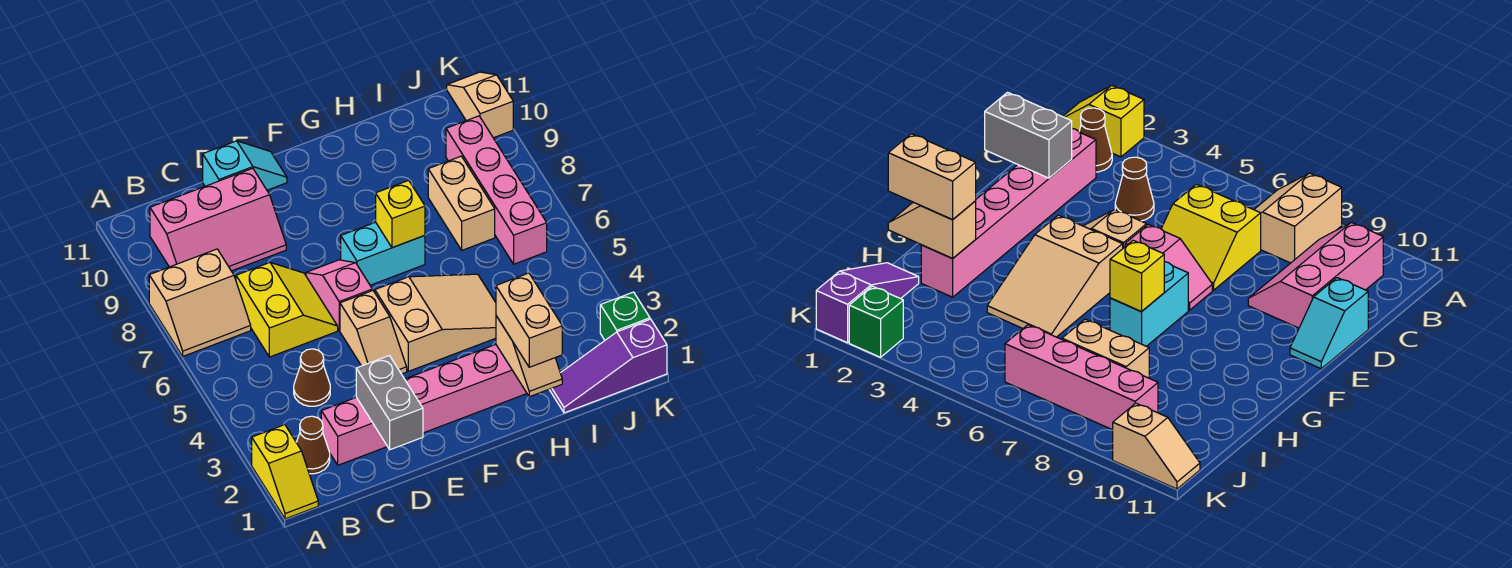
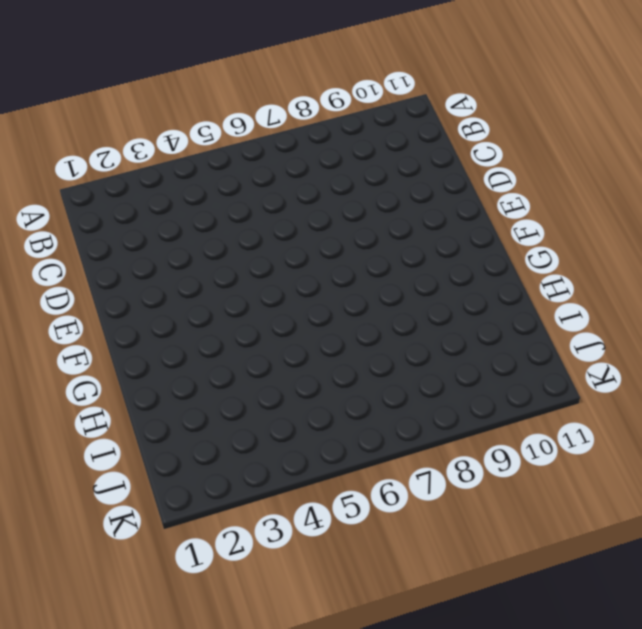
none -> yellow slope A1:A2 level 1 top 2
none -> tan slope A7:B8 level 1 top 8
none -> brown cone B2 level 1

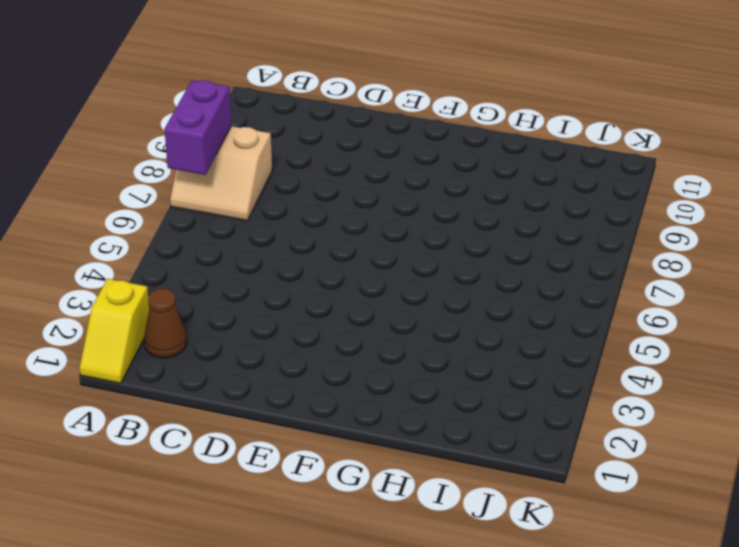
purple brick A7:A8 level 2 -> none
none -> pink slope B9:D10 level 1 top 10
none -> pink brick C2:H2 level 1
none -> brown cone C4 level 1

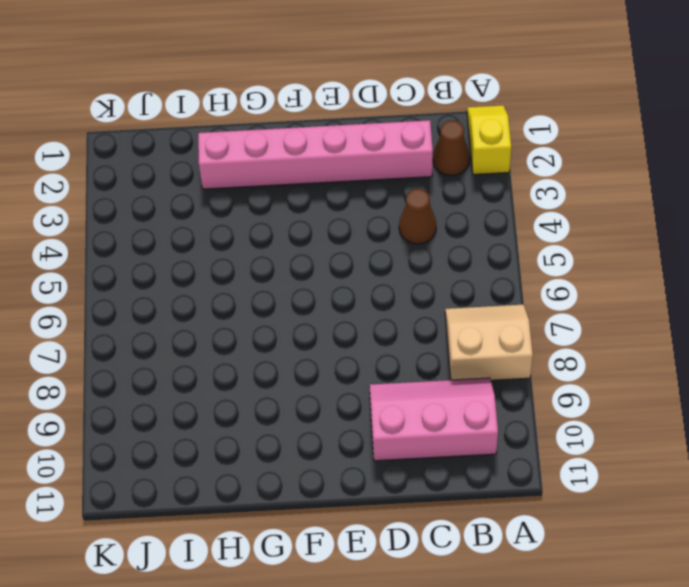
none -> yellow slope C6:D7 level 1 top C
none -> cyan slope D11:E11 level 1 top D
none -> tan slope E4:E5 level 1 top 5

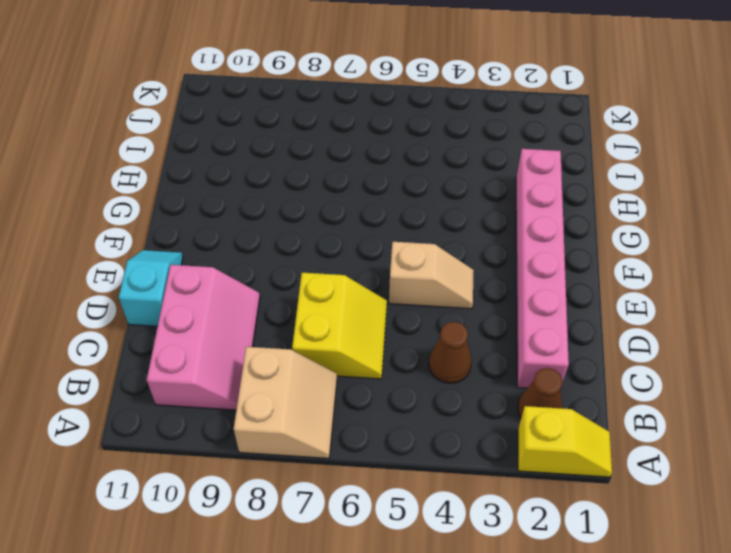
yellow slope C6:D7 level 1 top 7 -> yellow slope C6:D7 level 1 top C
none -> pink slope E6:E7 level 1 top 6
none -> tan slope F4:H5 level 1 top F
none -> cyan brick F7:G7 level 1

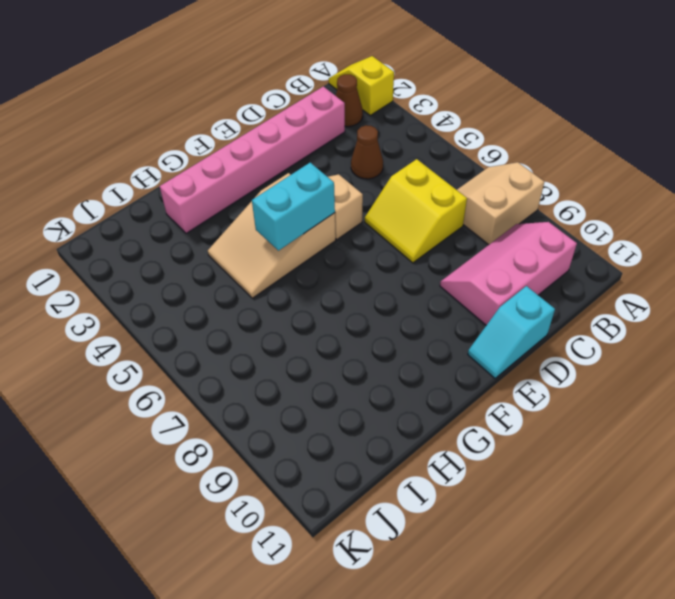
cyan brick F5:G5 level 2 -> cyan brick F7:G7 level 1
none -> pink slope E6:E7 level 1 top 6
none -> purple slope I1:K1 level 1 top K
none -> tan brick I7:I8 level 1

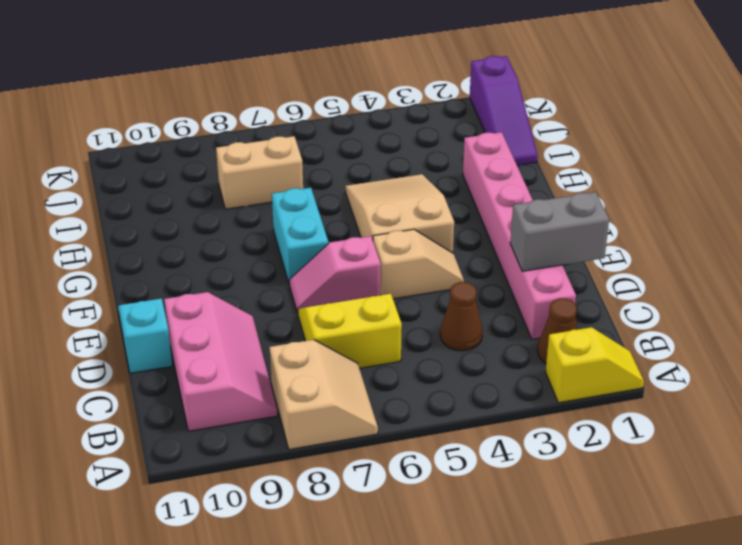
none -> pink brick J6:J9 level 1
none -> green brick K2 level 1
none -> tan slope K10:K11 level 1 top 10

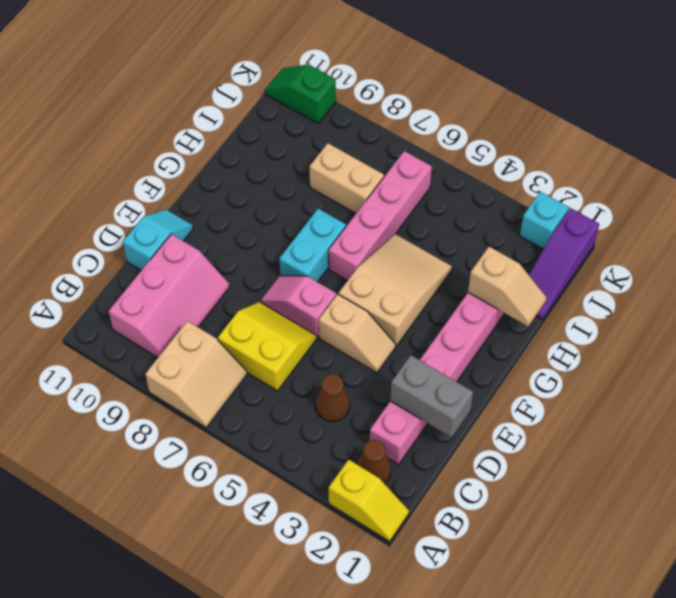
pink brick G6:J6 level 1 -> pink brick J6:J9 level 1
cyan brick K2 level 1 -> green brick K2 level 1
green slope K10:K11 level 1 top 10 -> tan slope K10:K11 level 1 top 10
none -> yellow brick G7 level 2
none -> tan brick H1:H2 level 3

